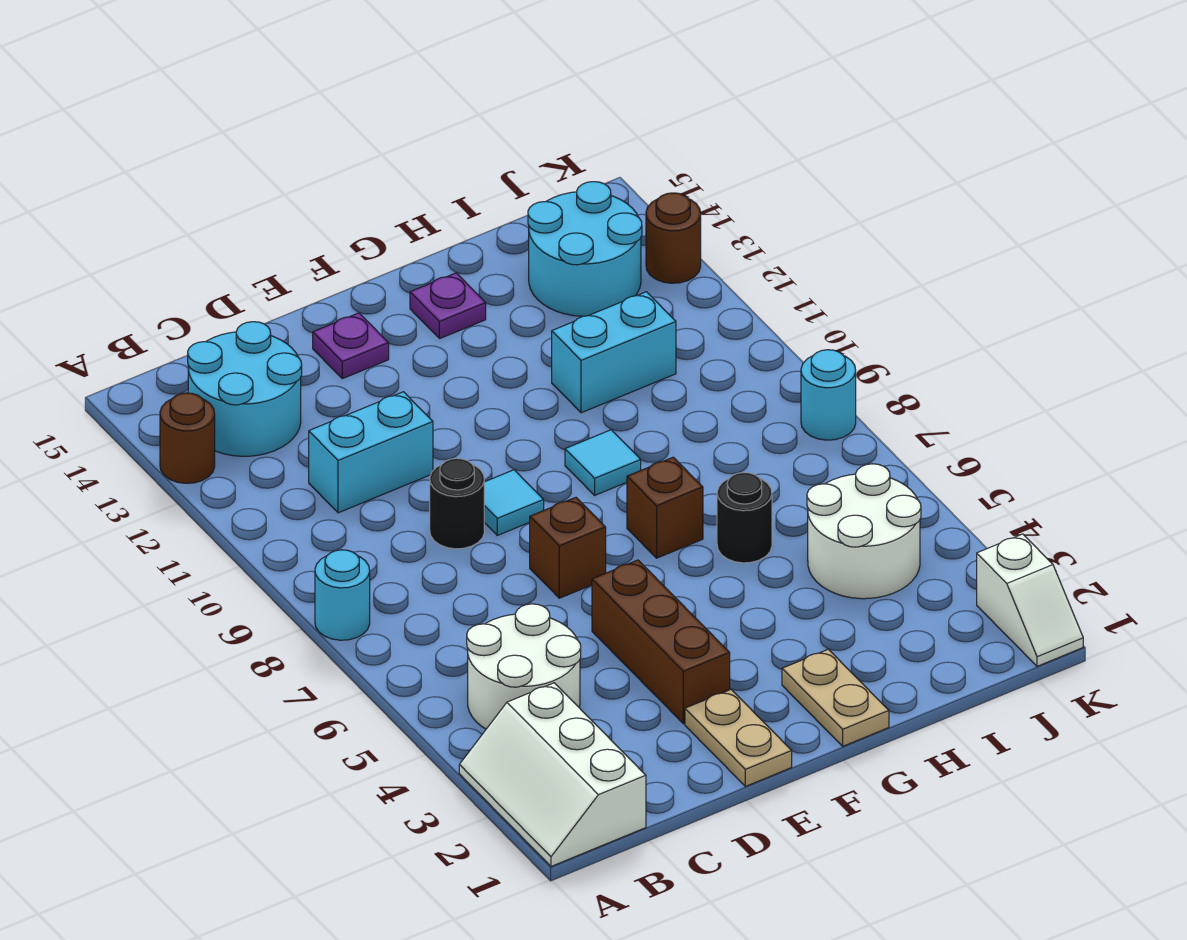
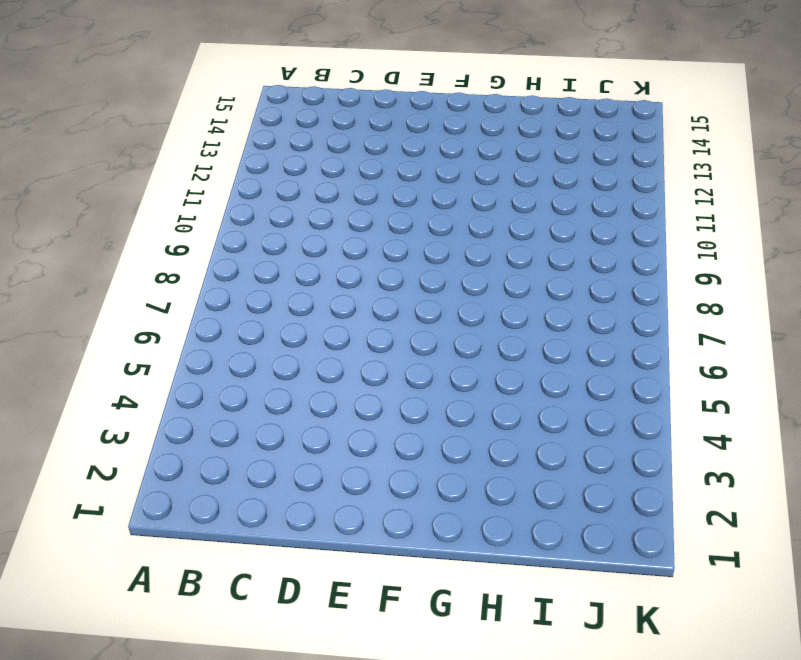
none -> white slope A1:B3 level 1 top B
none -> cyan round brick A8 level 1
none -> brown round brick A13 level 1

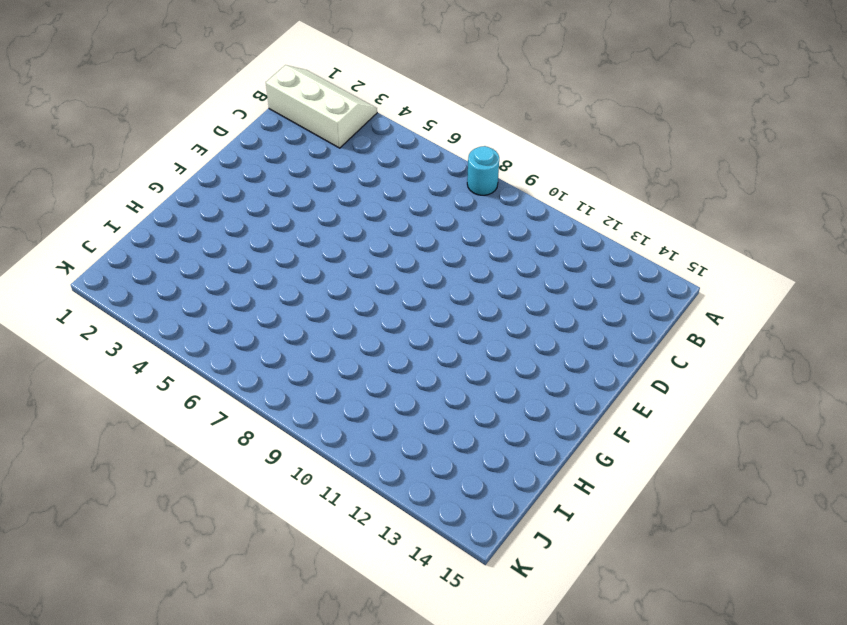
none -> brown round brick A13 level 1
none -> white round brick B4:C5 level 1
none -> cyan round brick B13:C14 level 1

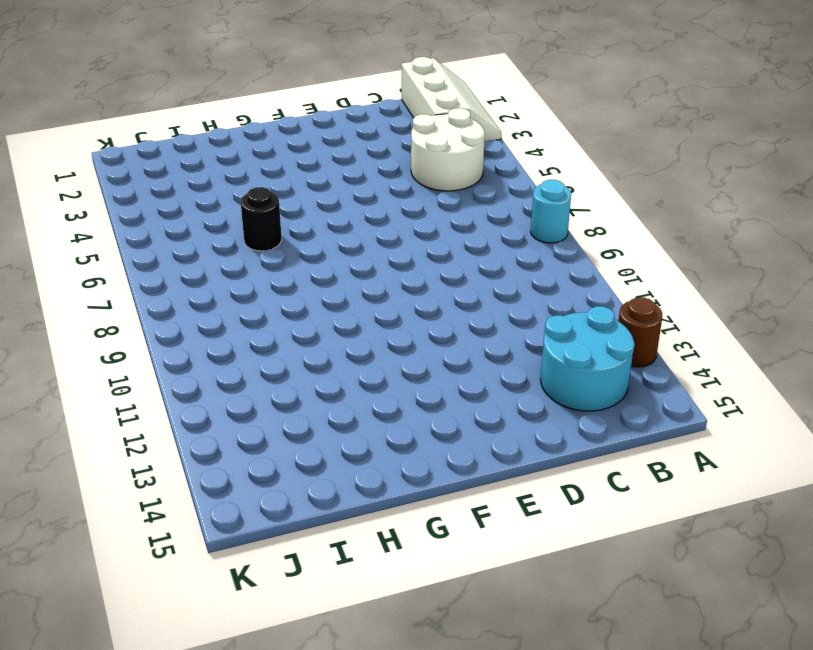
none -> cyan brick C11:D11 level 1
none -> black round brick D9 level 1
none -> tan plate E1:E2 level 1

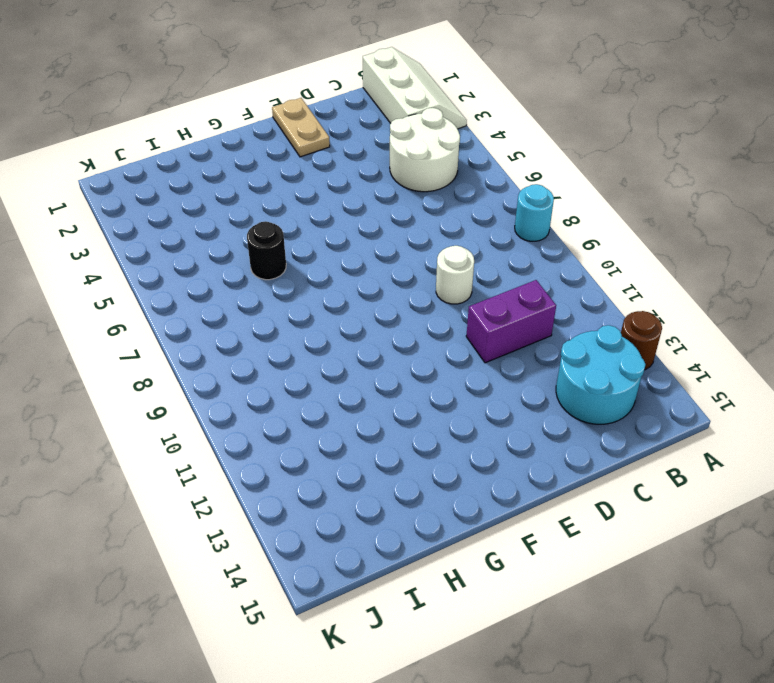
purple brick C11:D11 level 1 -> cyan brick C11:D11 level 1
white round brick D9 level 1 -> black round brick D9 level 1
none -> brown brick E3:E5 level 1
none -> brown brick E7 level 1
none -> cyan tile E9 level 1

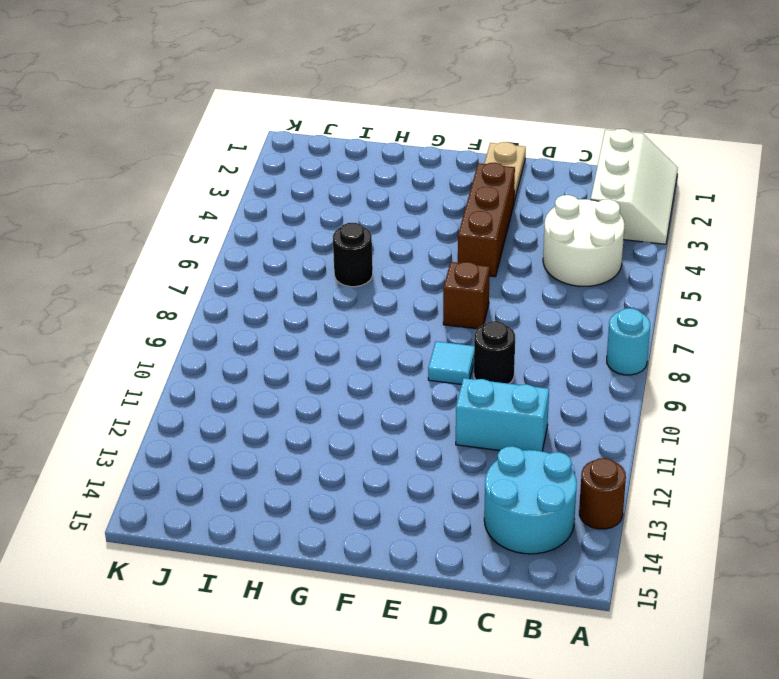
none -> purple plate E14 level 1
none -> tan plate G1:G2 level 1
none -> brown brick G7 level 1

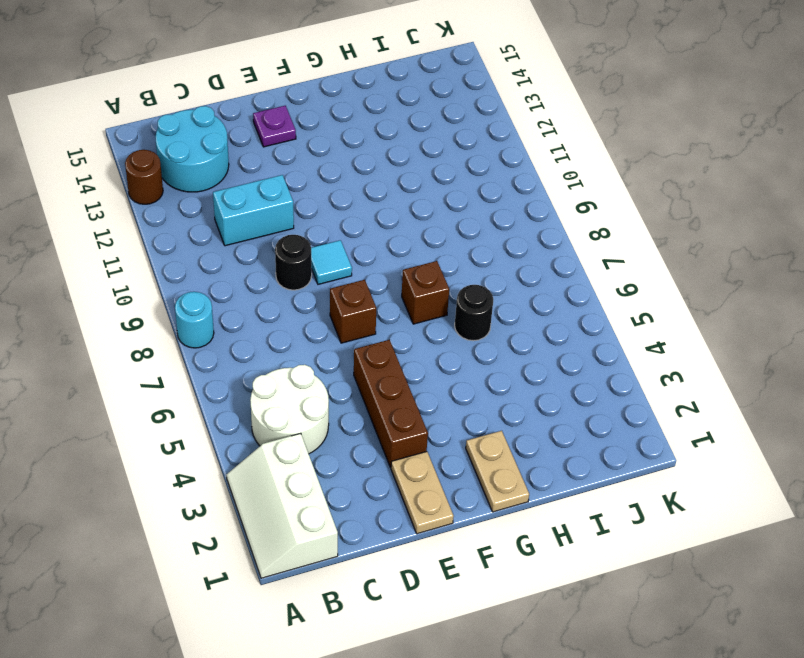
none -> cyan tile G9 level 1
none -> purple plate G14 level 1
none -> cyan brick H11:I11 level 1

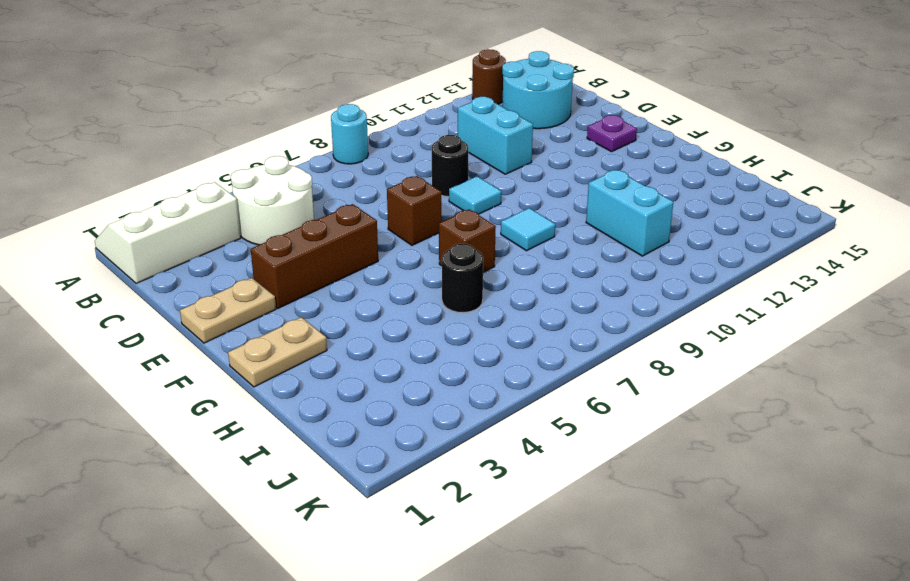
none -> purple plate G14 level 1
none -> white round brick I4:J5 level 1
none -> cyan round brick I13:J14 level 1

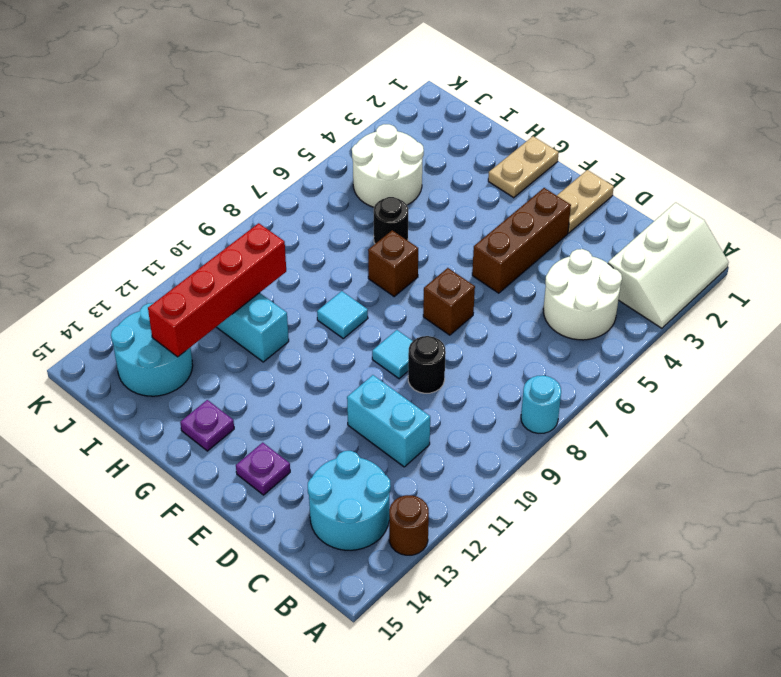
red brick I10:I13 level 2 -> none
none -> white slope K1:K2 level 1 top 2
none -> cyan round brick K8 level 1
none -> brown round brick K13 level 1

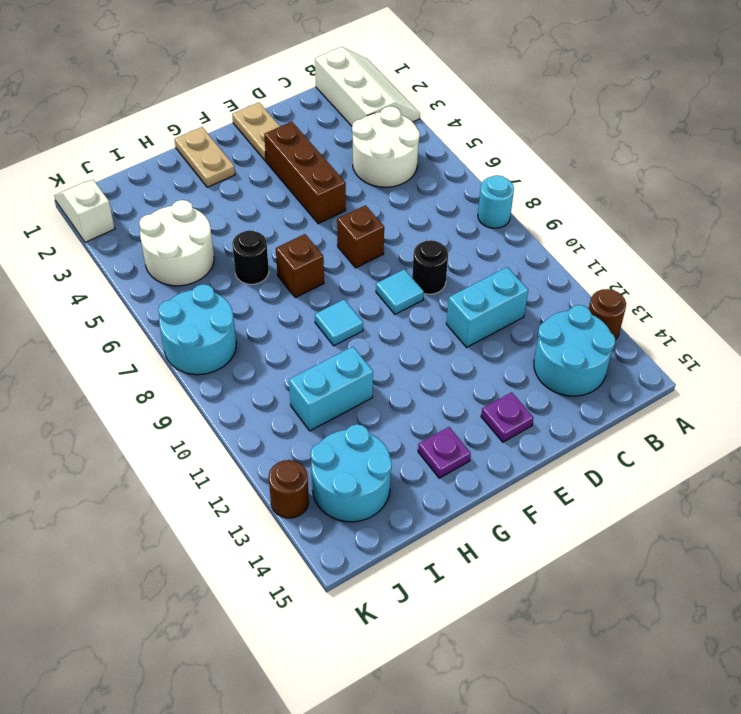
cyan round brick J7:K8 level 1 -> cyan round brick K8 level 1

